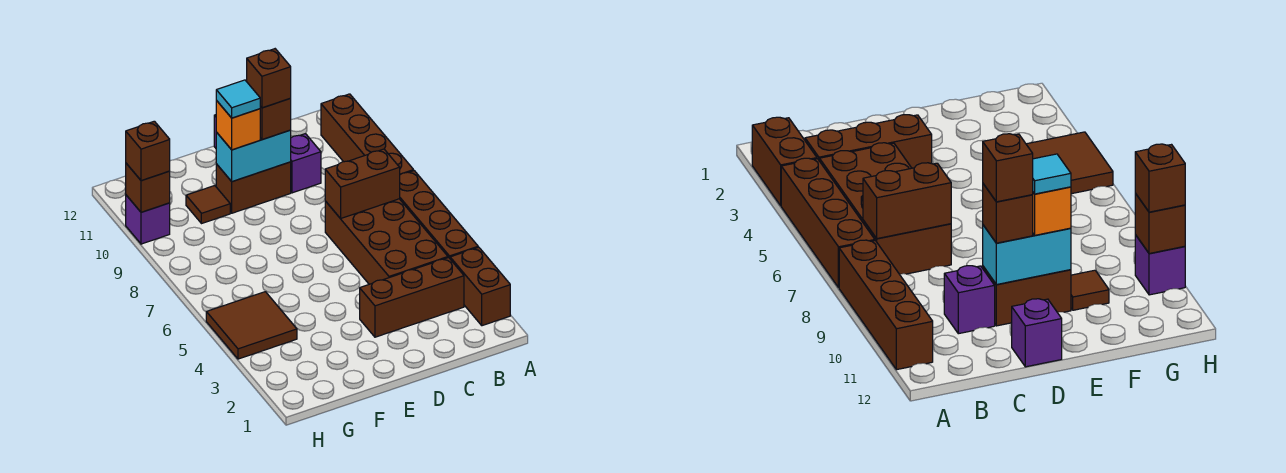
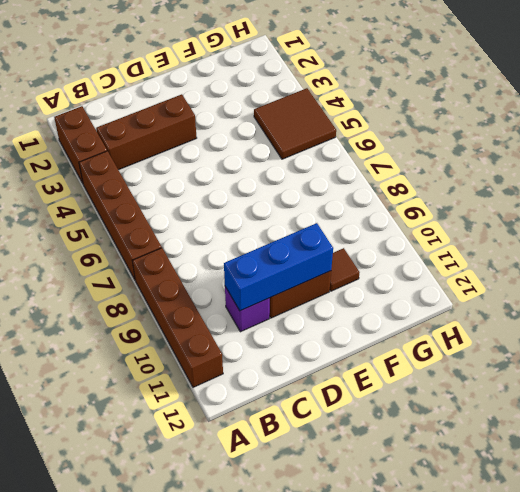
blue brick C10:E10 level 2 -> cyan brick D10:E10 level 2
none -> brown brick B4:C7 level 1
none -> purple brick D12 level 1
none -> purple brick H10 level 1

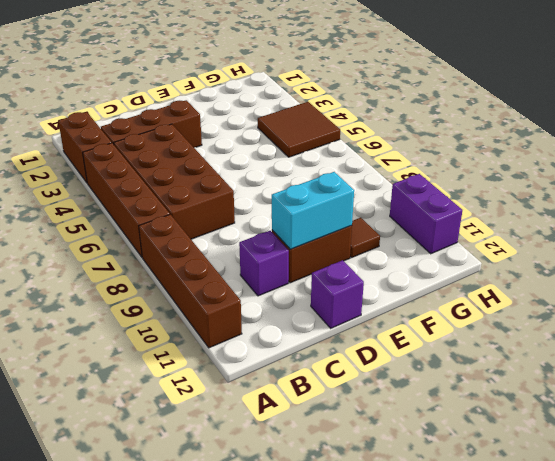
purple brick H10:H11 level 1 -> purple brick H10 level 1
none -> brown brick B7:C7 level 2
none -> brown brick H10 level 2
none -> brown brick D10 level 3

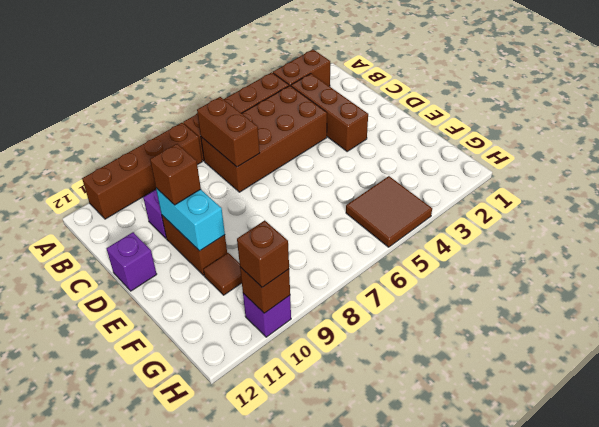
none -> orange brick E10 level 3
none -> brown brick D10 level 4
none -> cyan tile E10 level 4

